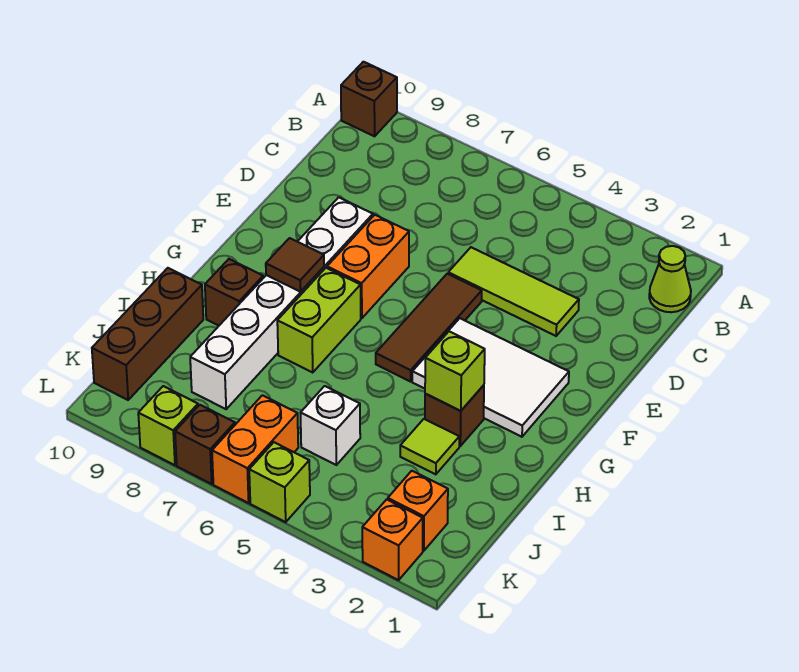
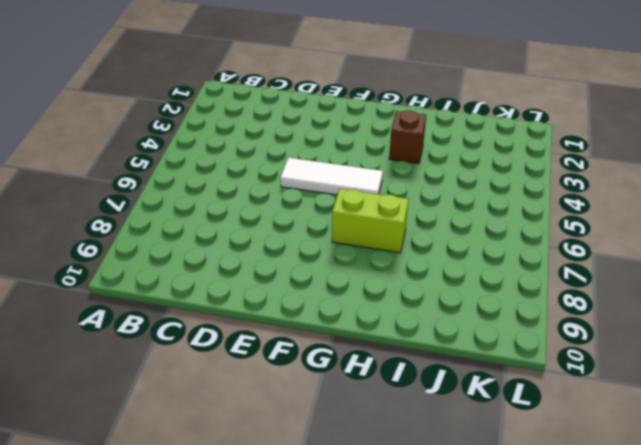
white tile E5:G5 level 1 -> brown tile E5:G5 level 1
none -> brown brick A10 level 1
none -> lime cone B1 level 1
none -> lime tile D3:D5 level 1

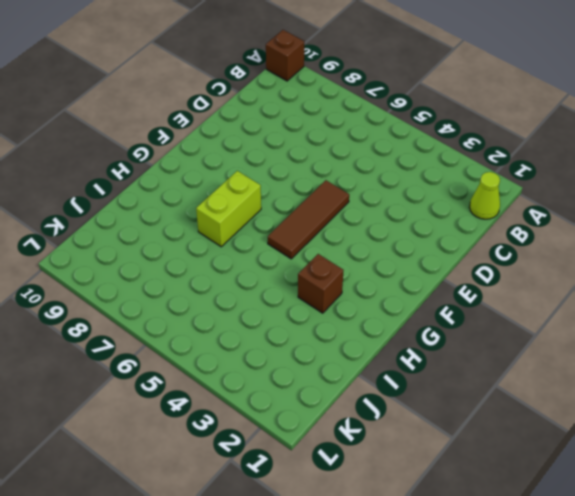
none -> lime tile D3:D5 level 1
none -> orange brick E7:F7 level 1
none -> white brick E8:J8 level 1

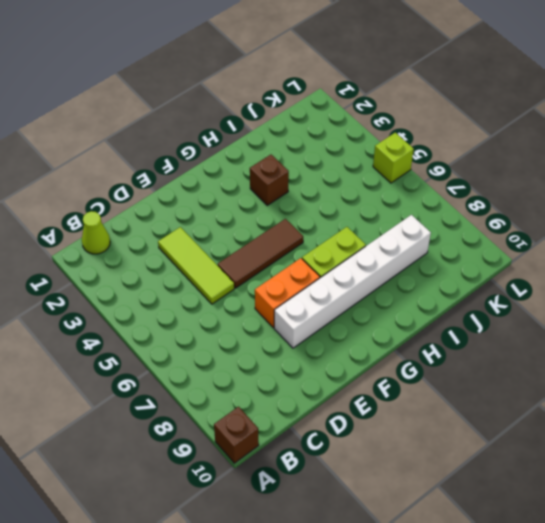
none -> white tile F2:G4 level 1
none -> brown brick H9 level 1
none -> lime tile I3 level 1

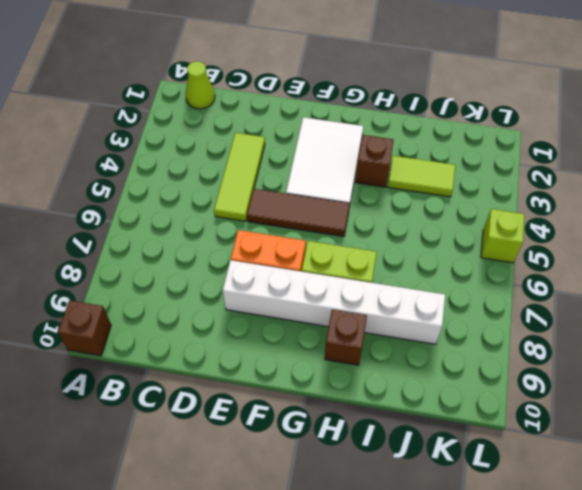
lime tile I3:J3 level 1 -> lime tile I3 level 1
none -> brown brick I10:K10 level 1
none -> white brick J5 level 1
none -> orange brick K2 level 1

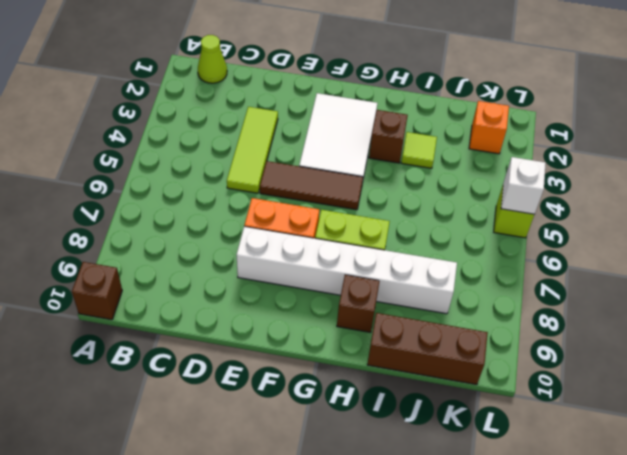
white brick L5 level 2 -> white brick J5 level 1
none -> orange brick K6:L6 level 1
none -> orange brick L2 level 1
none -> brown brick L7 level 1

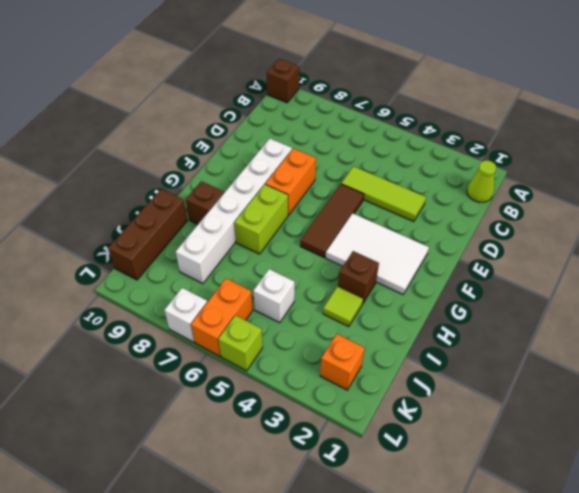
white brick L7 level 1 -> brown brick L7 level 1
none -> orange brick L2 level 1
none -> lime brick L8 level 1
none -> brown tile G8 level 2

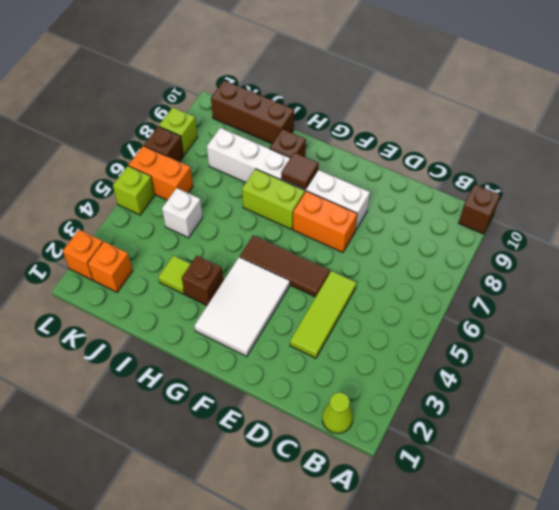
none -> lime brick H3 level 2

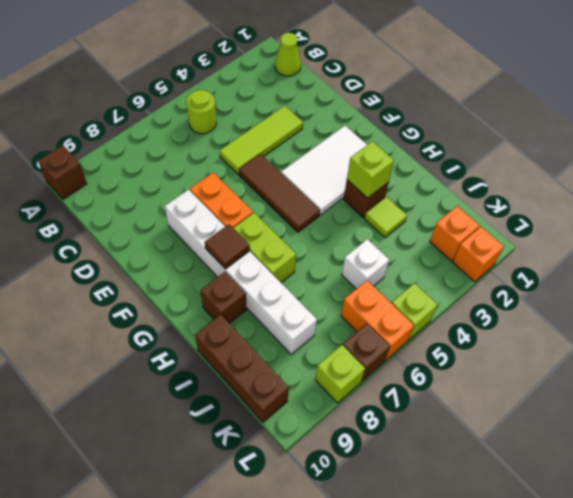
lime round brick B5 level 1 -> none

